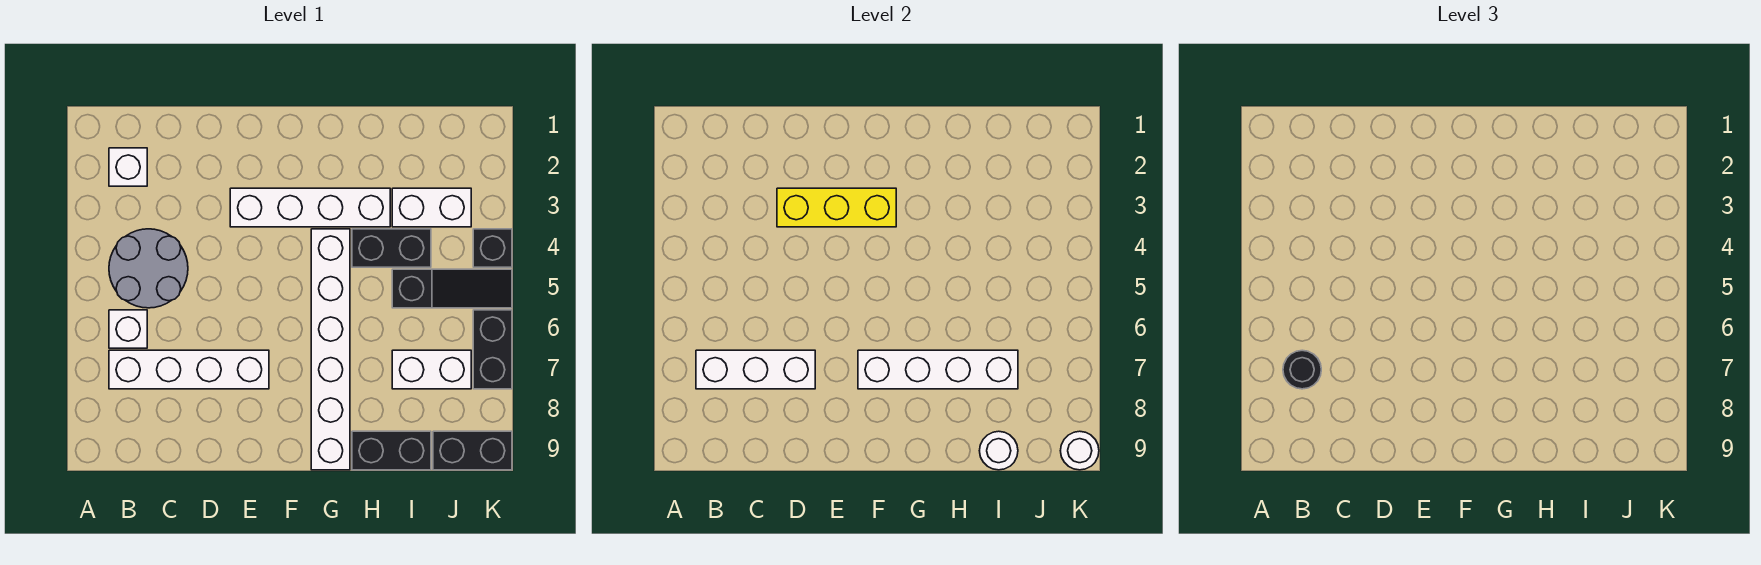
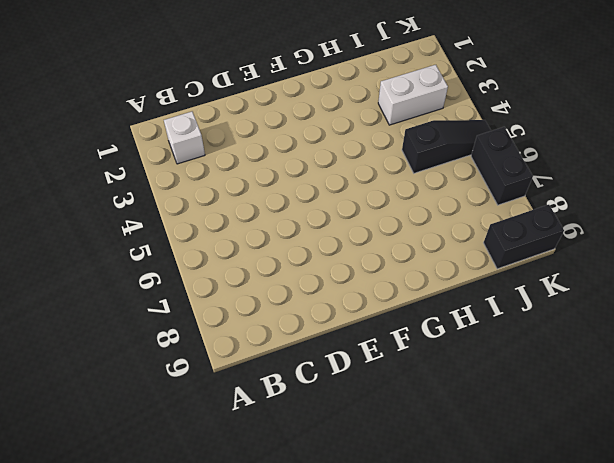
none -> grey round brick B4:C5 level 1
none -> white brick B6 level 1
none -> white brick B7:E7 level 1

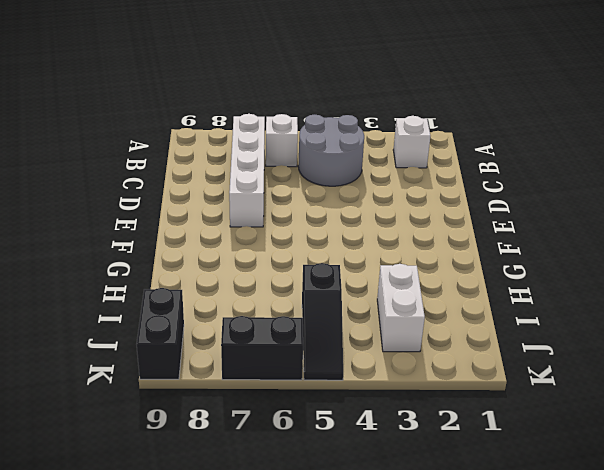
none -> white brick E3:H3 level 1
none -> white brick G4:G9 level 1
none -> black brick H4:I4 level 1

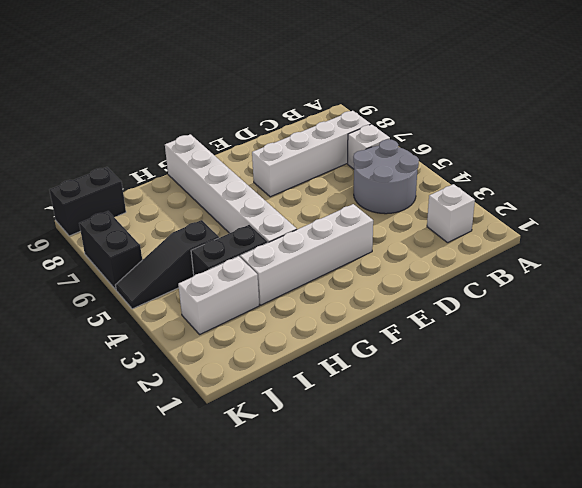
none -> black brick H9:I9 level 1
none -> white brick I7:J7 level 1
none -> black brick K4 level 1

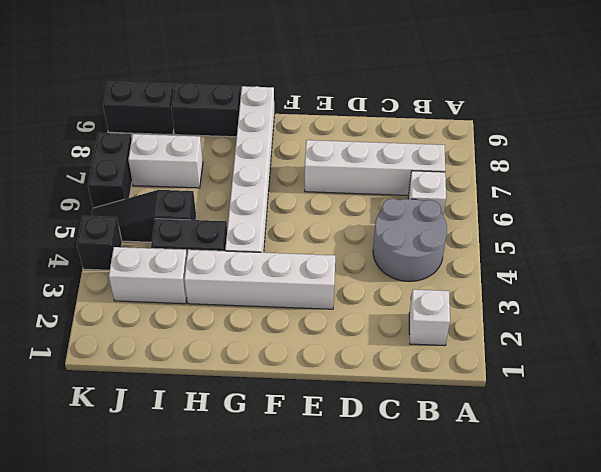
none -> white brick B7:D7 level 2
none -> yellow brick D3:F3 level 2
none -> white brick F7:I7 level 2

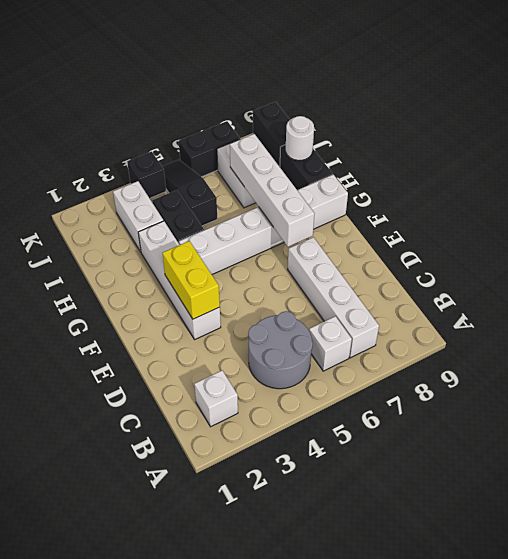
yellow brick E3:F3 level 2 -> yellow brick D3:F3 level 2
none -> white brick B7:D7 level 2
none -> white round brick K9 level 2
none -> black round brick B7 level 3

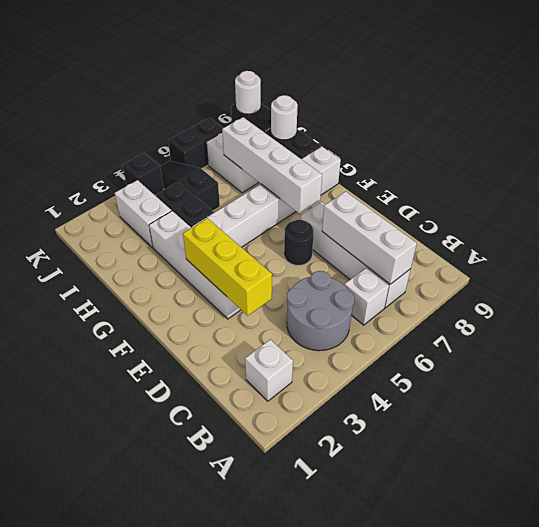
black round brick E6 level 1 -> black round brick B7 level 3

